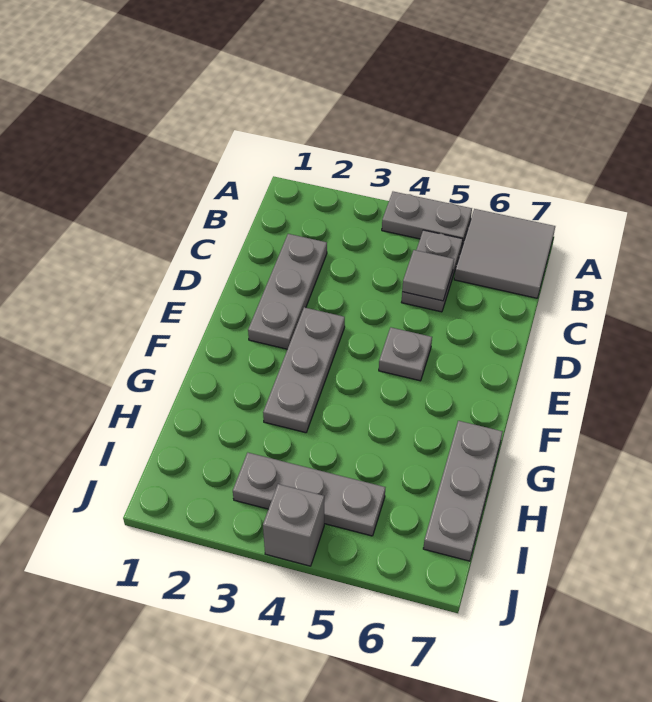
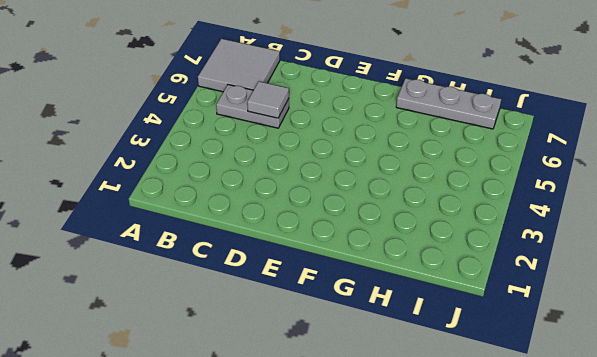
none -> grey plate A4:A5 level 1
none -> grey plate C2:E2 level 1

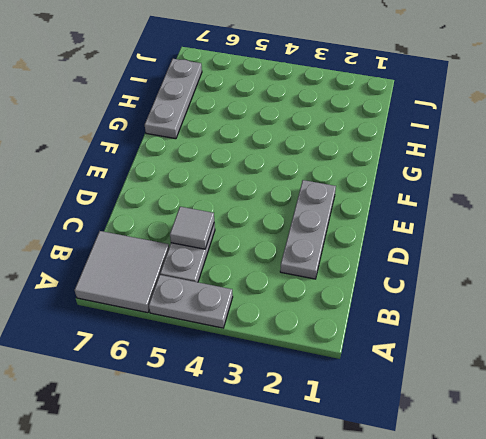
none -> grey plate E3:G3 level 1
none -> grey plate E5 level 1

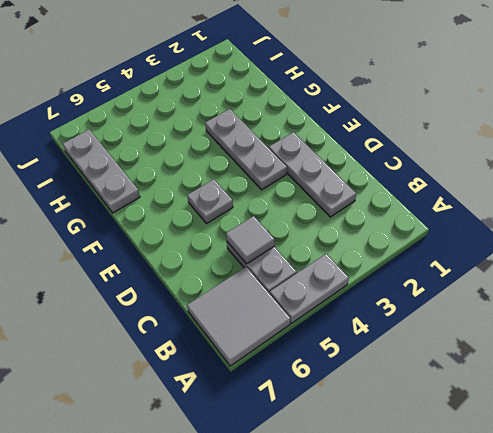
none -> grey plate I3:I5 level 1
none -> grey brick J4 level 1

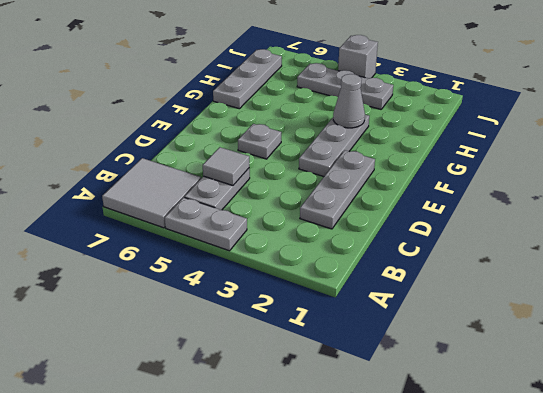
grey cone G3 level 2 -> none

